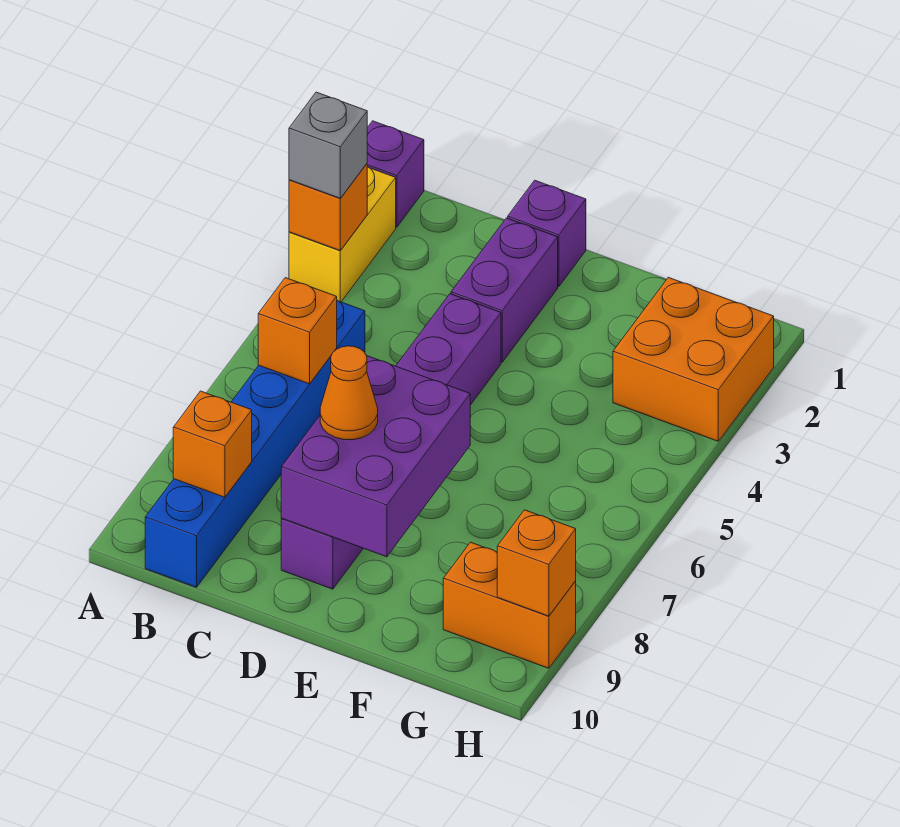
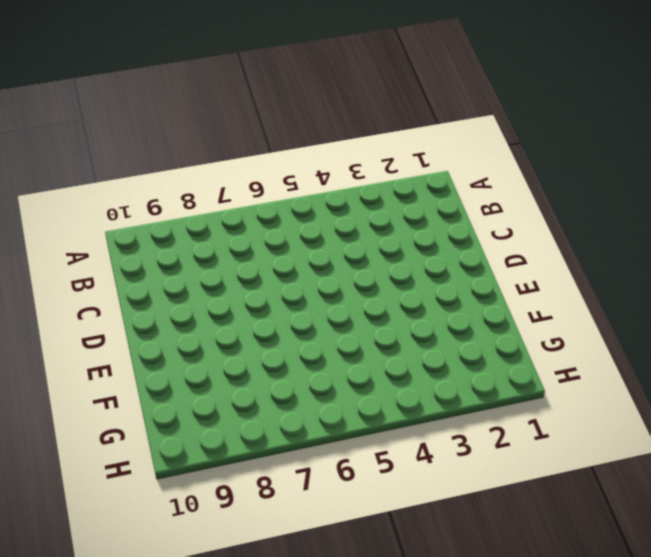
none -> purple brick A1 level 1
none -> yellow brick A2:A3 level 1
none -> blue brick B5:B10 level 1

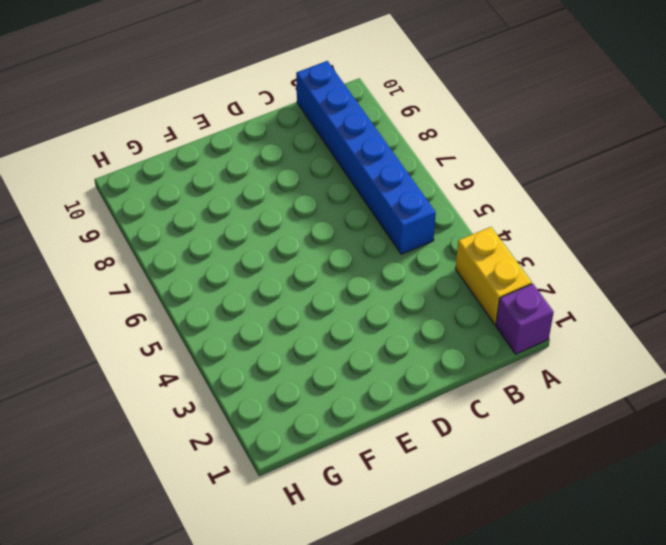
none -> purple brick D1 level 1
none -> purple brick D2:D3 level 1
none -> purple brick D4:D9 level 1

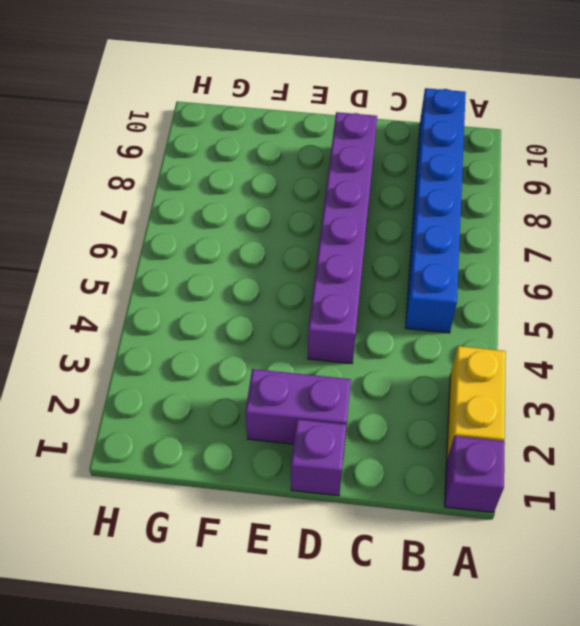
purple brick D2:E2 level 1 -> purple brick D2:D3 level 1
none -> orange brick G2:H3 level 1
none -> orange brick G9:H9 level 1
none -> orange brick A3 level 2

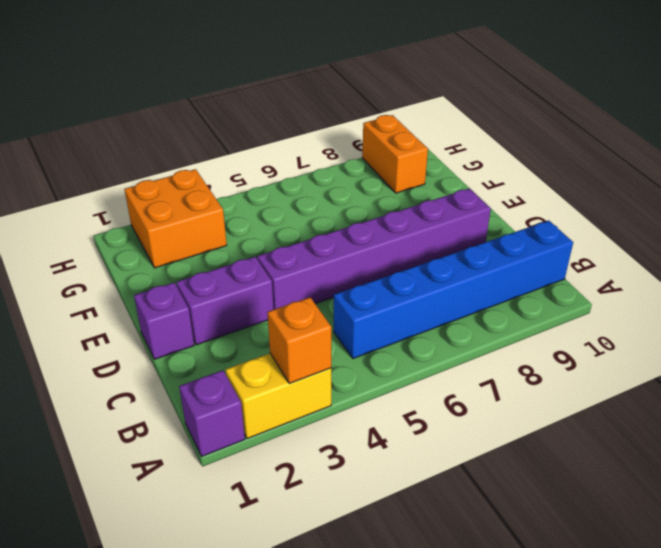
none -> orange brick B6 level 2
none -> orange brick B9 level 2
none -> purple brick D7:E9 level 2

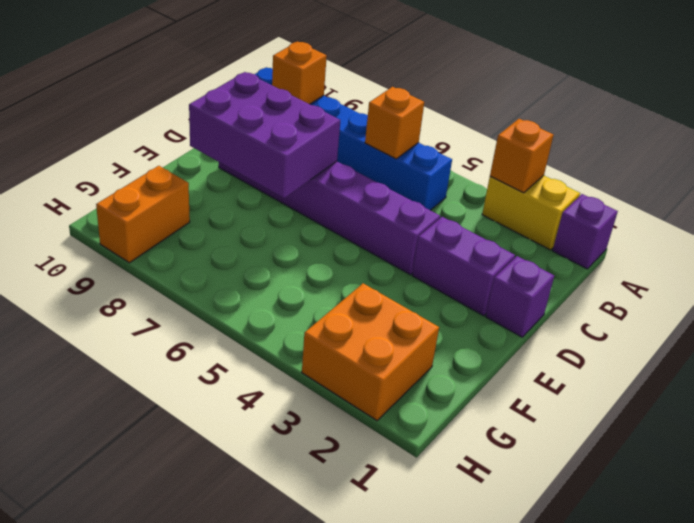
none -> orange brick H9 level 2
none -> grey brick A3 level 3
none -> orange cone D8 level 3

